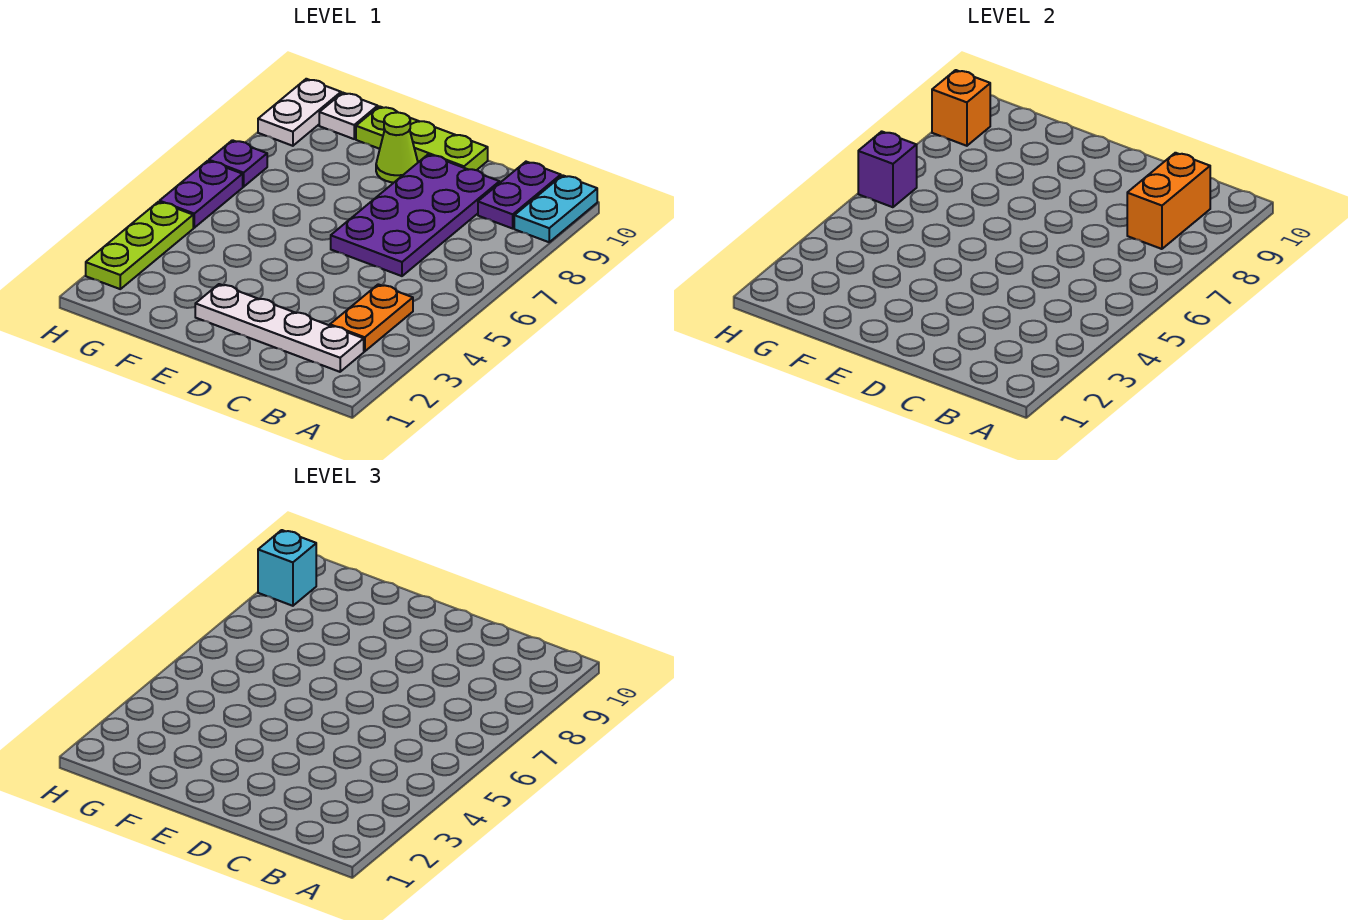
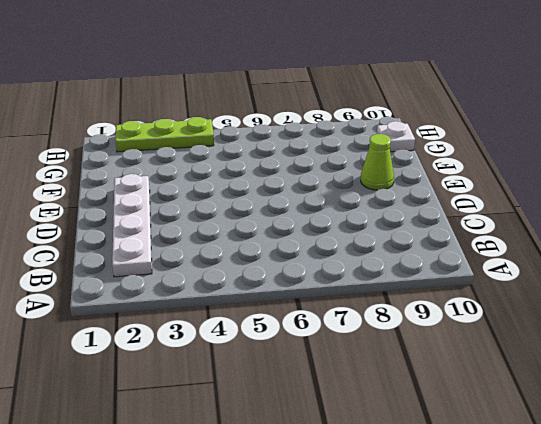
none -> cyan plate A9:A10 level 1
none -> orange plate B3:B4 level 1
none -> purple plate B9:B10 level 1

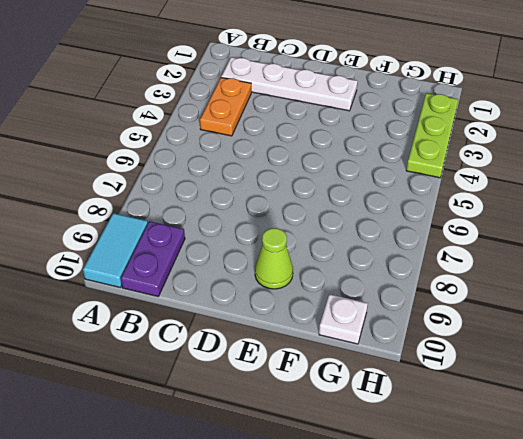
cyan tile A9:A10 level 1 -> cyan plate A9:A10 level 1
none -> purple plate C6:D9 level 1
none -> lime plate D10:F10 level 1
none -> purple plate H5:H6 level 1

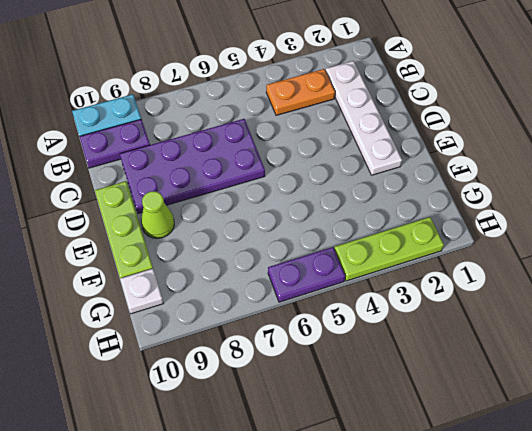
none -> purple plate H7 level 1
none -> white plate H9:H10 level 1
none -> orange brick B8:B9 level 2

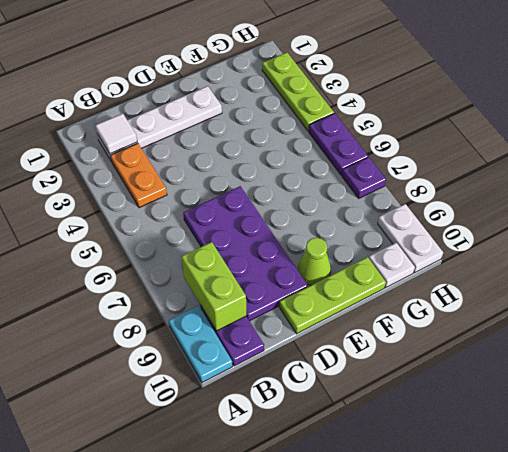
white tile B2 level 2 -> none
lime brick B8:B9 level 2 -> orange brick B8:B9 level 2
none -> purple brick H6 level 2
none -> orange brick H9 level 2
none -> cyan brick H9 level 3

